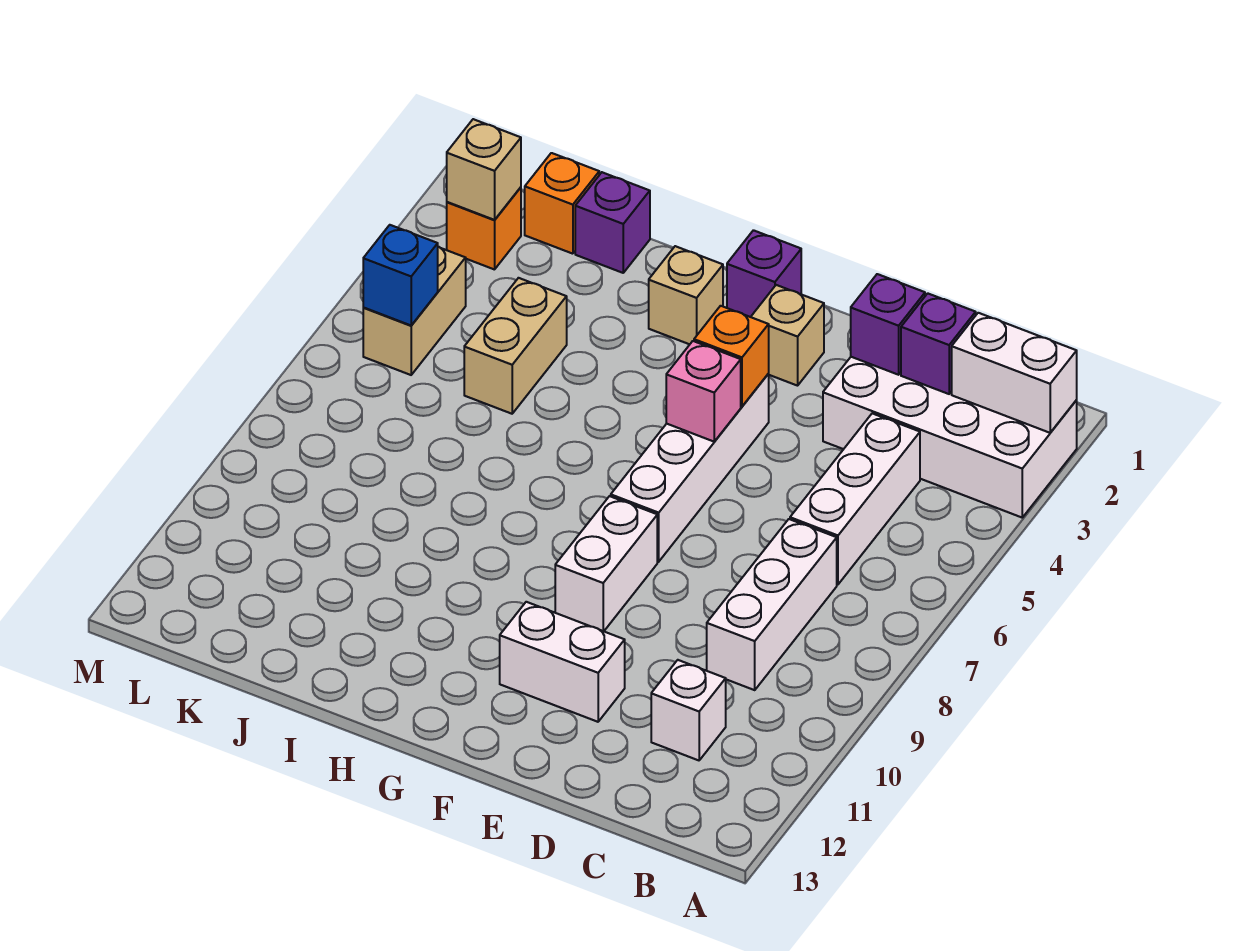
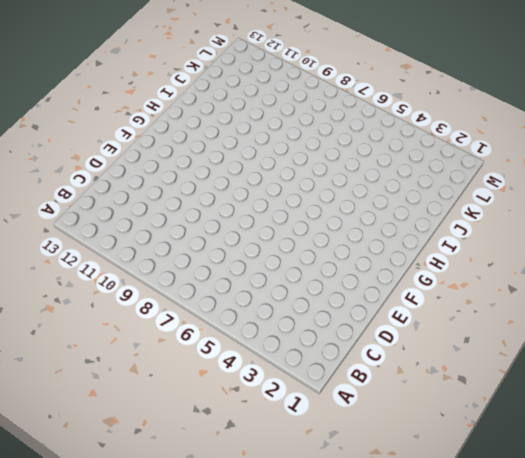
none -> white brick A2:D3 level 1
none -> white brick C4:C6 level 1
none -> white brick C7:C9 level 1

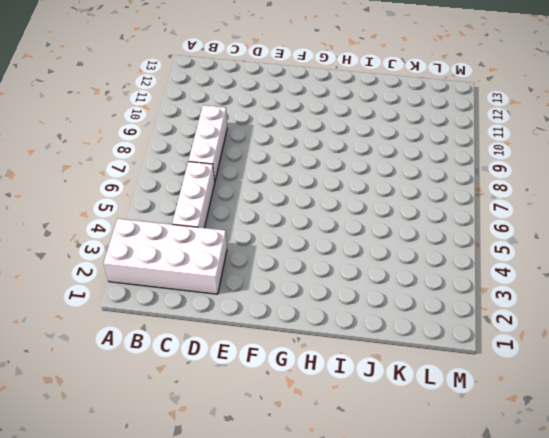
none -> white brick C11 level 1
none -> white brick E11:F11 level 1
none -> tan brick F2 level 1

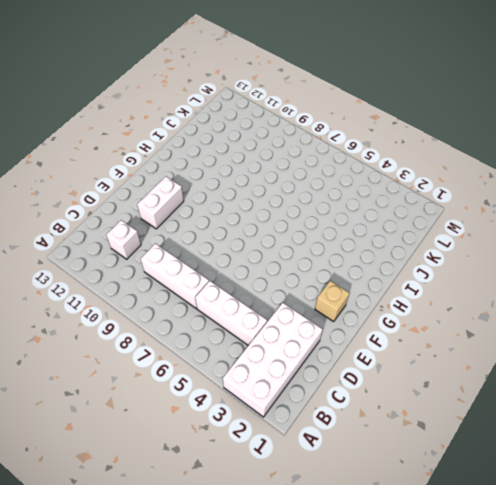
none -> white brick F4:F7 level 1
none -> white brick F8:F9 level 1
none -> purple brick G1 level 1

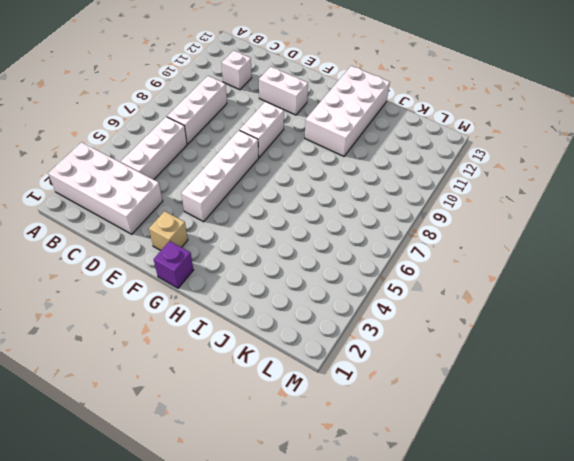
white brick H10:I13 level 1 -> none
none -> tan brick H2 level 1
none -> purple brick J1 level 1
none -> tan brick J4:J5 level 1

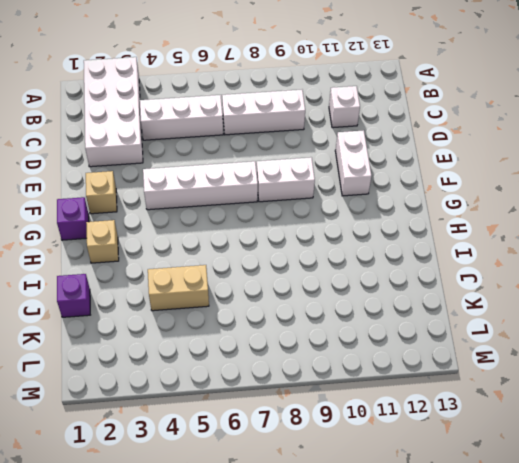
none -> orange brick K1 level 1
none -> orange brick L2 level 1
none -> tan brick L4:L5 level 1

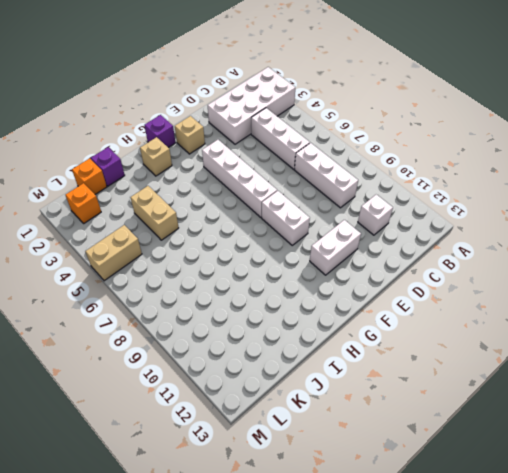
tan brick L5:M5 level 1 -> tan brick L4:L5 level 1
none -> white brick A2:B2 level 2
none -> purple brick C2 level 2
none -> purple brick D2 level 2

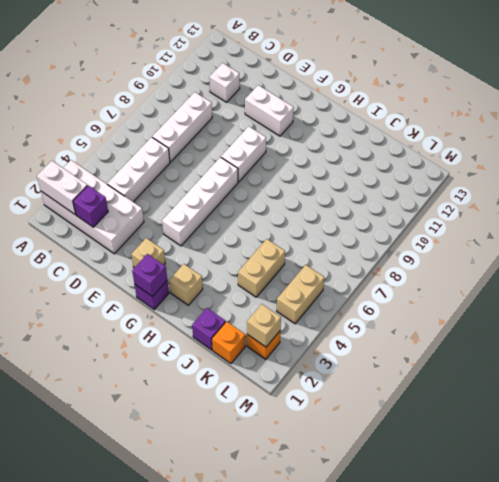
purple brick G1 level 2 -> purple brick D2 level 2
none -> orange brick F4 level 2
none -> pink brick F5 level 2
none -> blue brick L5 level 2

